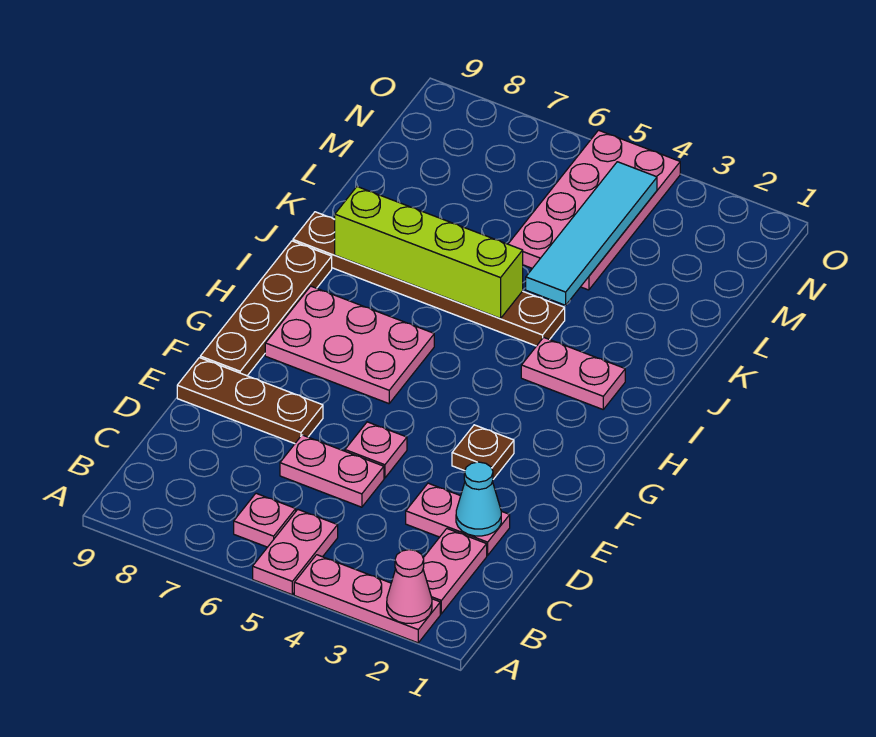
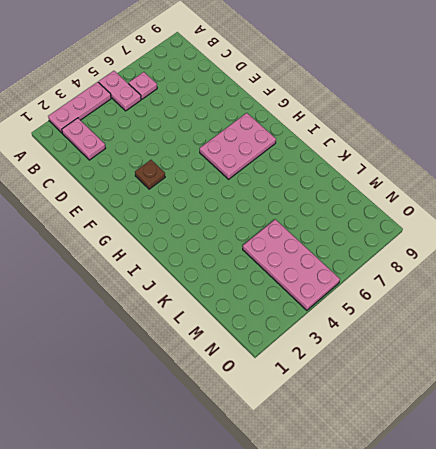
none -> pink plate D2:D3 level 1
none -> pink plate D5:D6 level 1
none -> pink plate E5 level 1

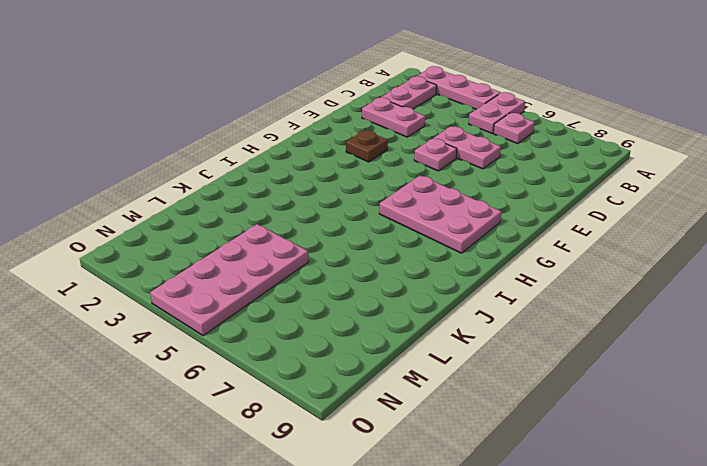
none -> brown plate E7:E9 level 1
none -> brown plate F9:I9 level 1
none -> pink plate I2:I3 level 1

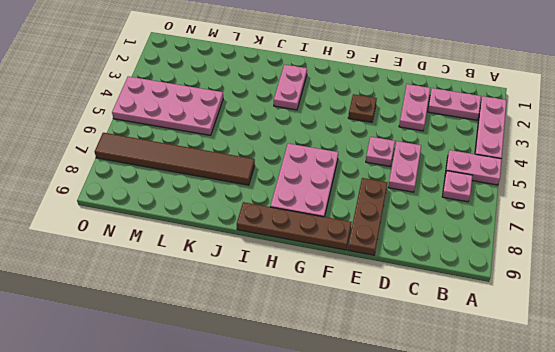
brown tile J7:O7 level 1 -> brown plate J4:J9 level 1
none -> pink cone A2 level 2
none -> cyan cone D2 level 2
none -> lime brick J5:J8 level 2

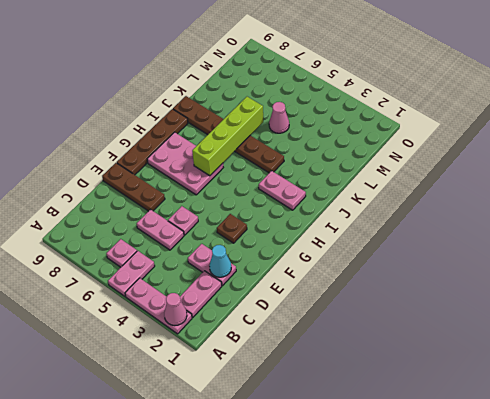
lime brick H6:K6 level 2 -> lime brick J5:J8 level 2
pink cone L5 level 1 -> pink plate L4:O5 level 1
none -> cyan tile K4:N4 level 2

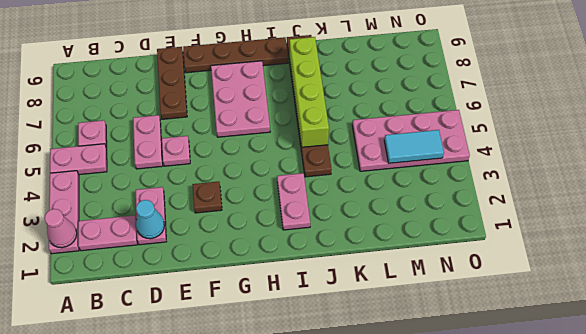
cyan tile M4:N4 level 2 -> cyan tile K4:N4 level 2

